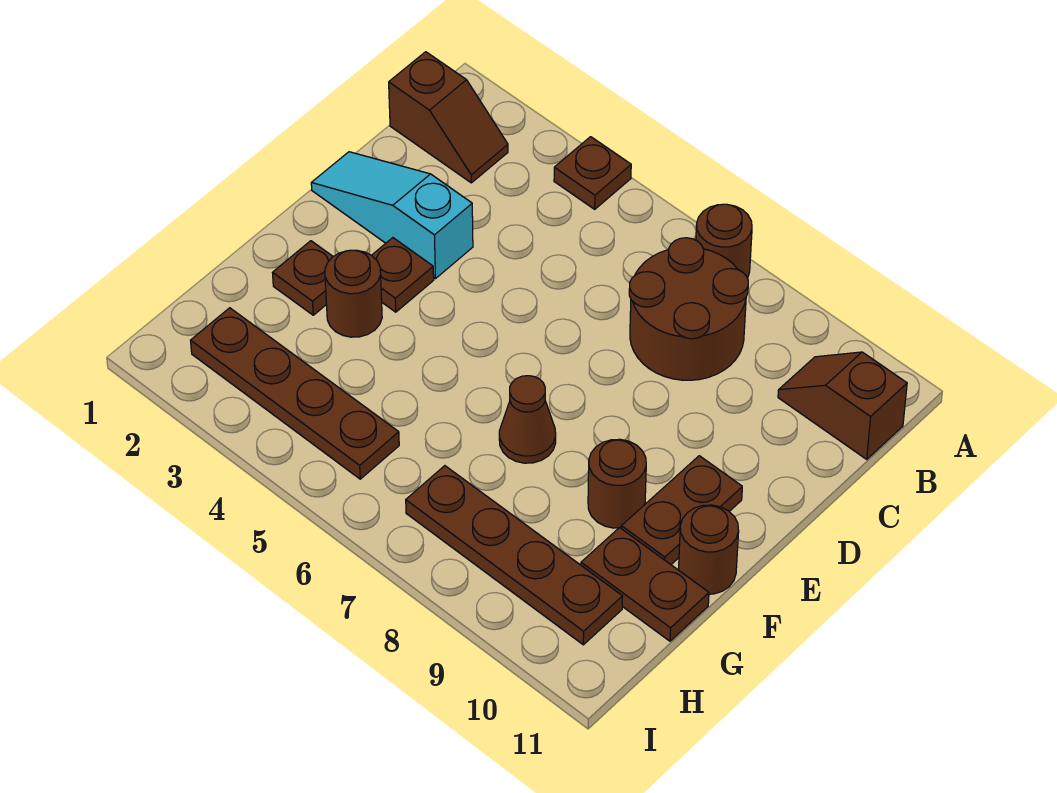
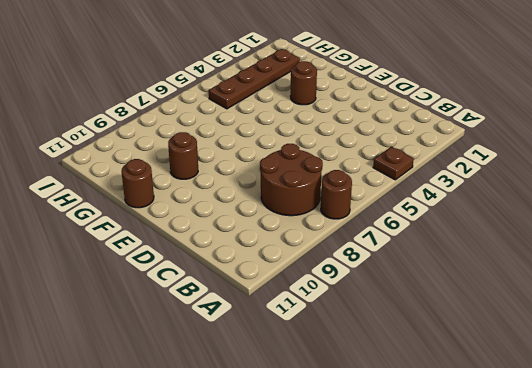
none -> brown slope B1:B2 level 1 top 1
none -> brown slope B10:B11 level 1 top 11
none -> cyan slope D1:D3 level 1 top 3

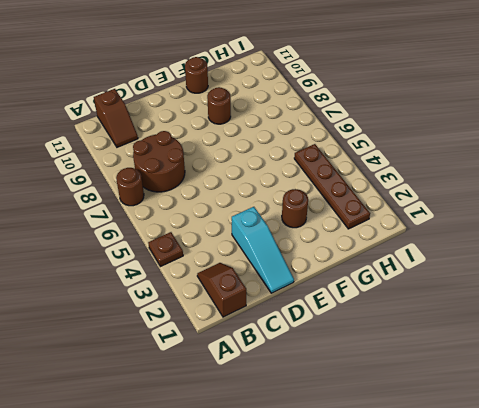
none -> brown plate E3 level 1
none -> brown plate E10:F10 level 1
none -> brown plate F2 level 1

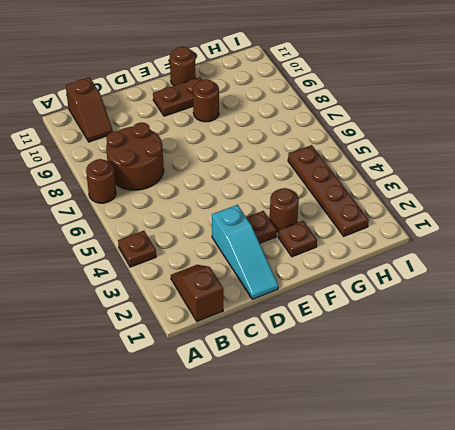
none -> brown cone F7 level 1
none -> brown plate G10:G11 level 1
none -> brown plate H7:H10 level 1

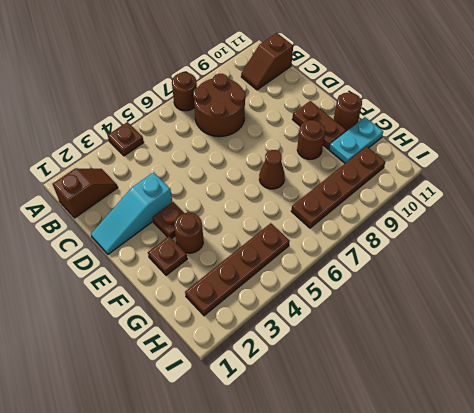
cyan plate G10:G11 level 1 -> brown plate G10:G11 level 1

